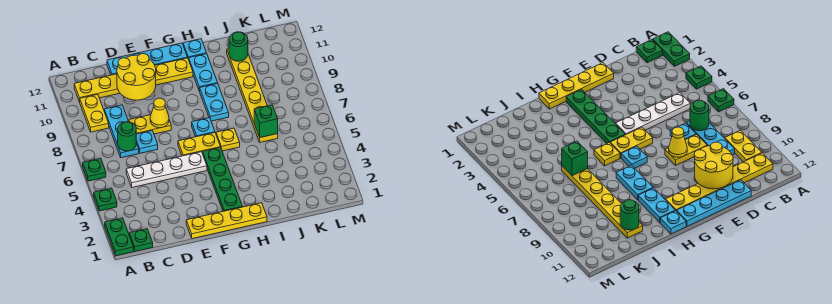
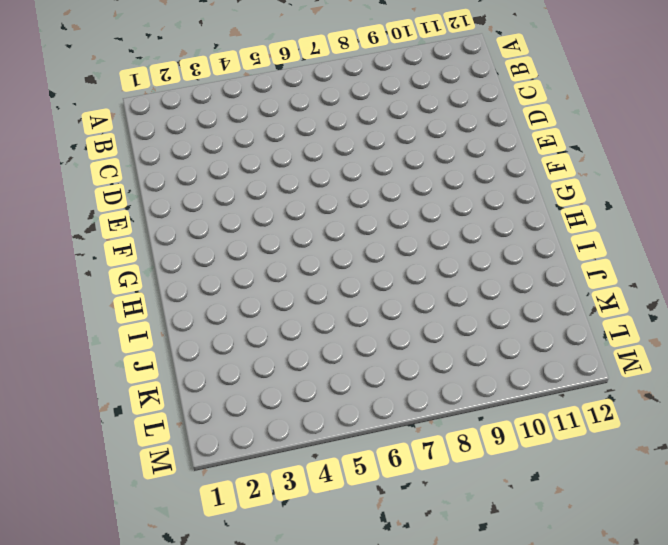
none -> green plate A1:A2 level 1
none -> green plate A4 level 1
none -> green plate A6 level 1

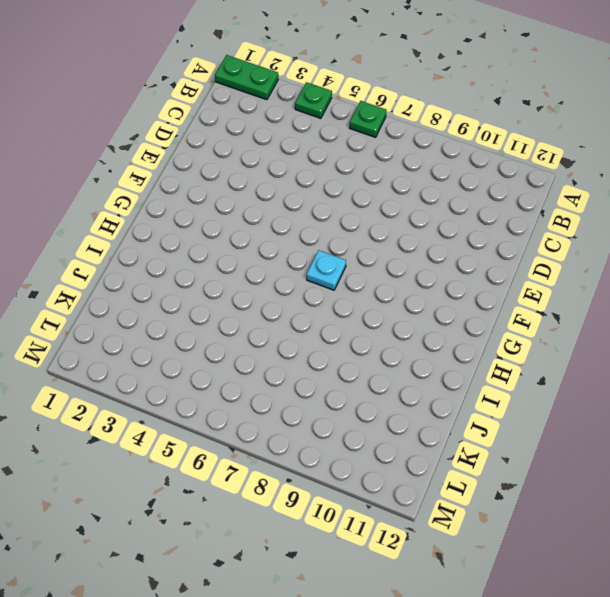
none -> green plate B1 level 1
none -> yellow plate B9:B10 level 1
none -> yellow plate B11:G11 level 1

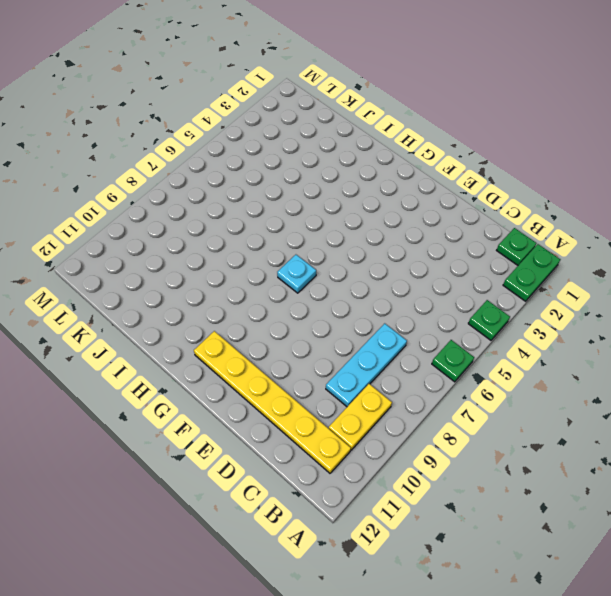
none -> white plate C5:F5 level 1
none -> cyan plate D7 level 1
none -> yellow plate D8:E8 level 1

